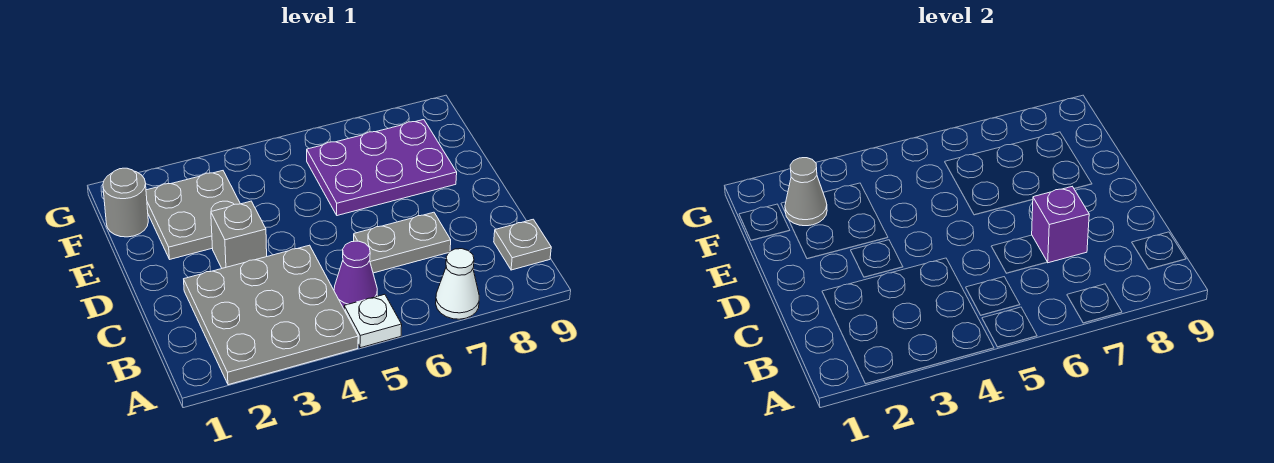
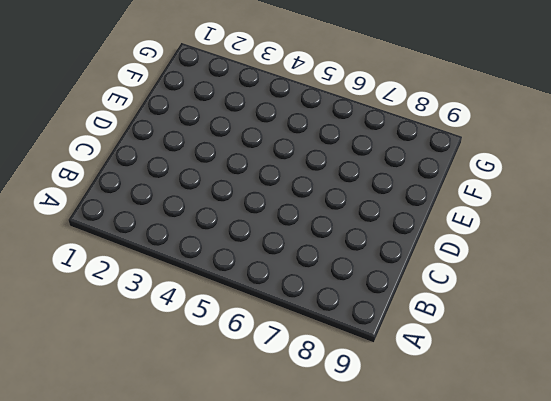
none -> grey plate A2:C4 level 1
none -> white plate A5 level 1
none -> white cone A7 level 1

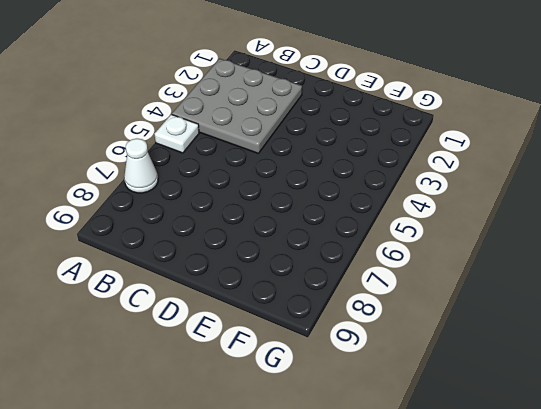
none -> purple cone B5 level 1
none -> grey plate B9 level 1
none -> grey plate C6:C7 level 1

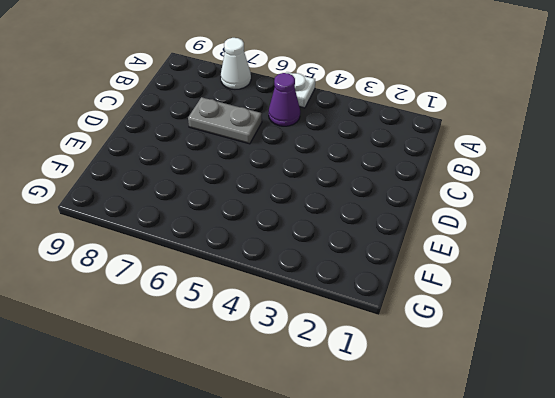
none -> grey plate A2:C4 level 1
none -> grey plate B9 level 1
none -> grey brick D3 level 1

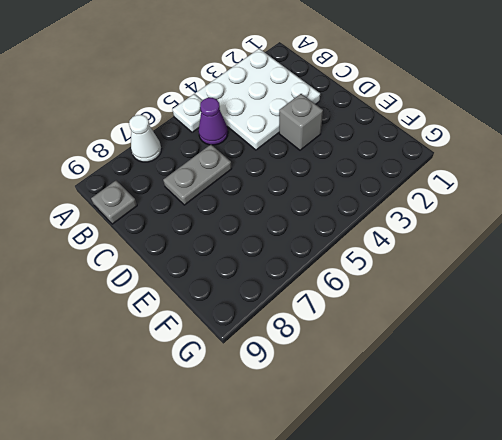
white plate A2:C4 level 1 -> grey plate A2:C4 level 1
none -> grey plate E2:F3 level 1
none -> purple plate E6:F8 level 1
none -> grey round brick F1 level 1

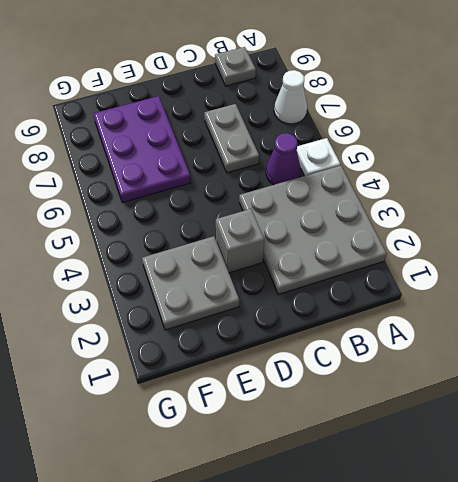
none -> grey round brick F1 level 1
none -> purple brick C7 level 2
none -> grey cone F2 level 2

